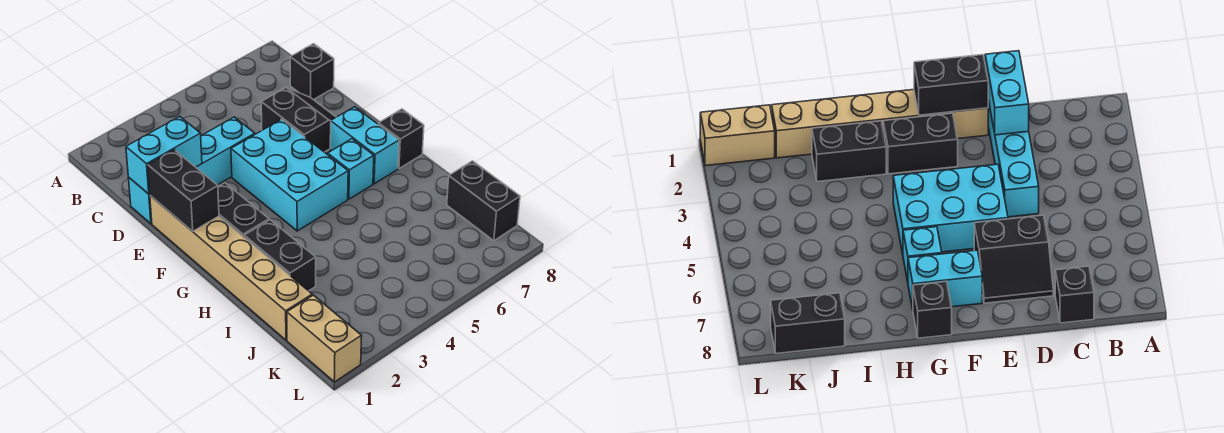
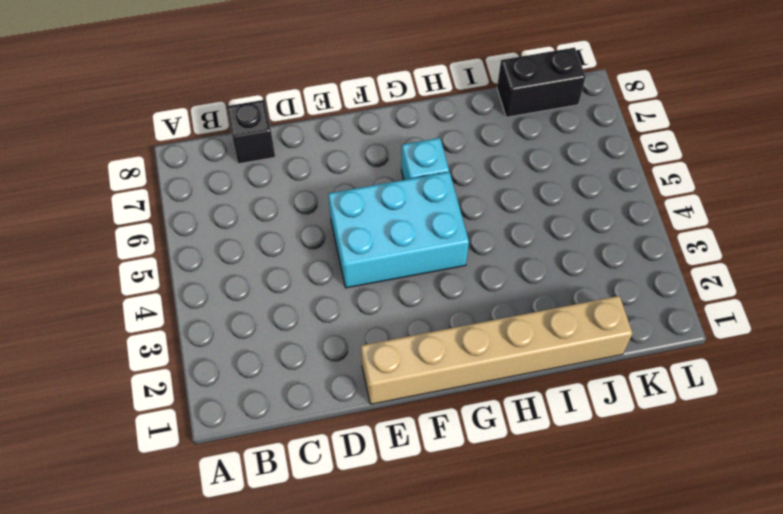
none -> cyan brick D1:D4 level 1
none -> black slope D6:E7 level 1 top 6
none -> black brick F2:G2 level 1

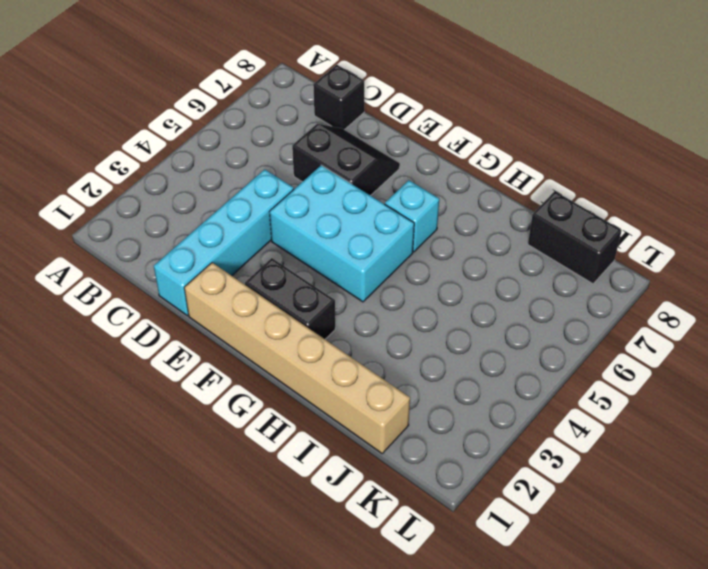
none -> cyan brick F7:G7 level 1
none -> black brick G8 level 1
none -> black brick H2:I2 level 1

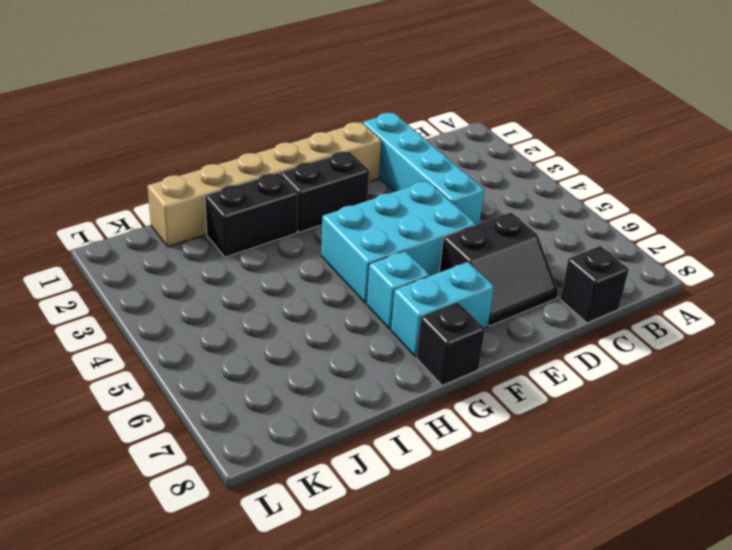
none -> black brick J8:K8 level 1
none -> tan brick K1:L1 level 1
none -> cyan brick D1:D2 level 2

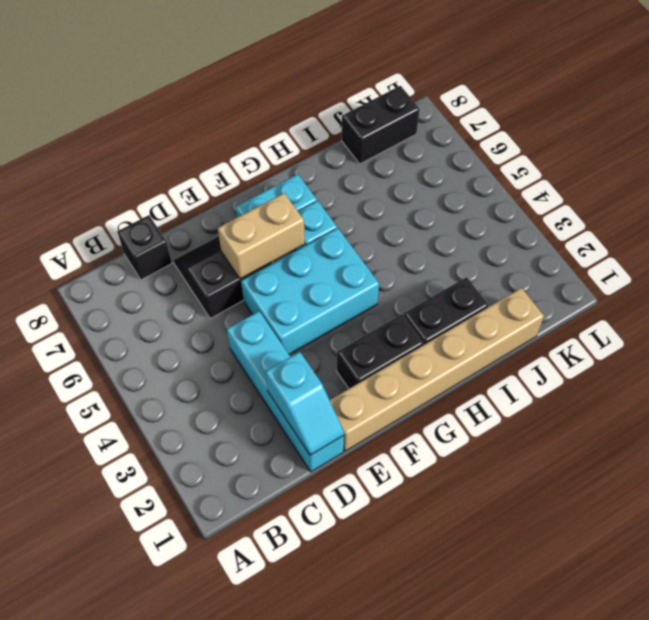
cyan slope D1:D2 level 2 top 2 -> cyan brick D1:D2 level 2
tan brick E6:F6 level 2 -> tan brick K1:L1 level 1
none -> black brick G8 level 1
none -> black brick E1:F1 level 2

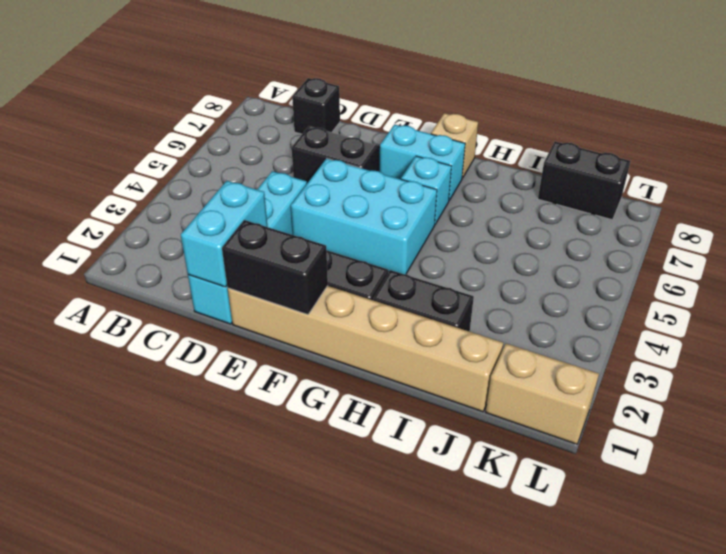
tan brick G8 level 1 -> black brick G8 level 1

